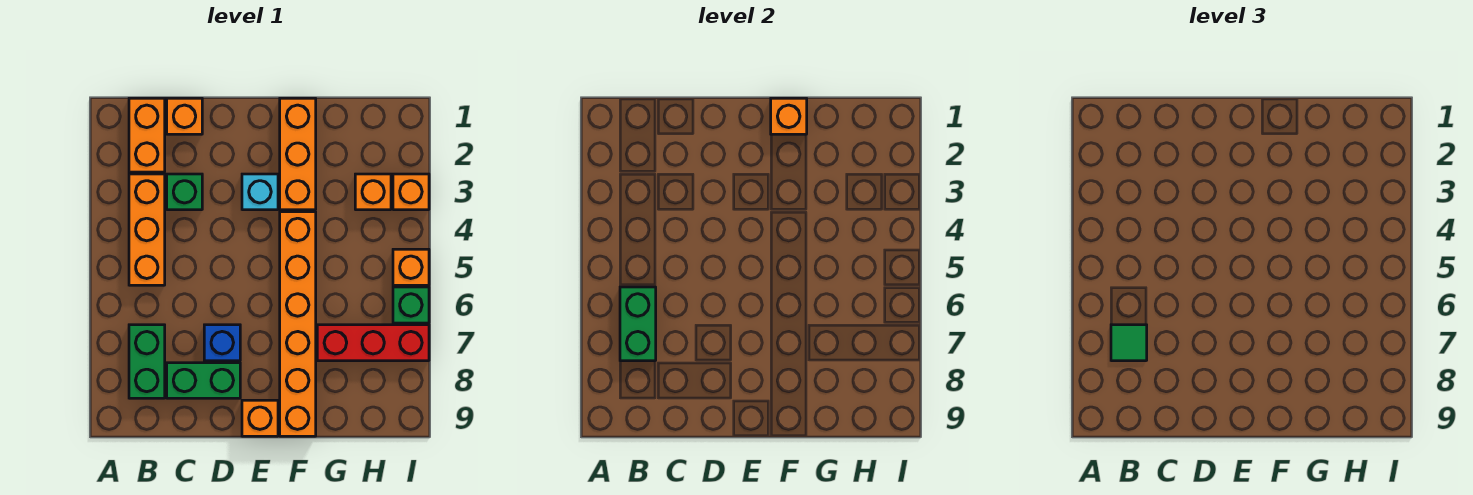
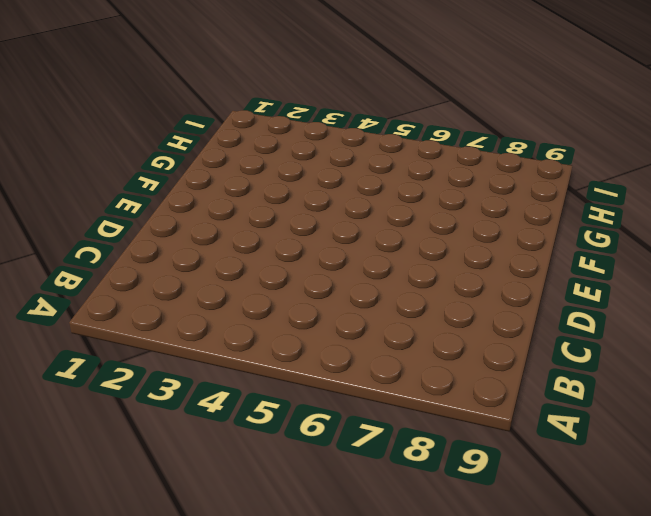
none -> orange brick B1:B2 level 1
none -> orange brick B3:B5 level 1
none -> green brick B7:B8 level 1

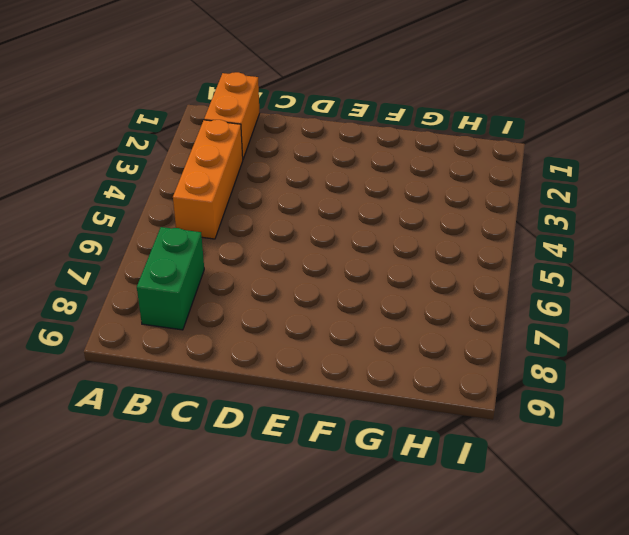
none -> orange brick C1 level 1
none -> green brick C3 level 1
none -> green brick C8:D8 level 1

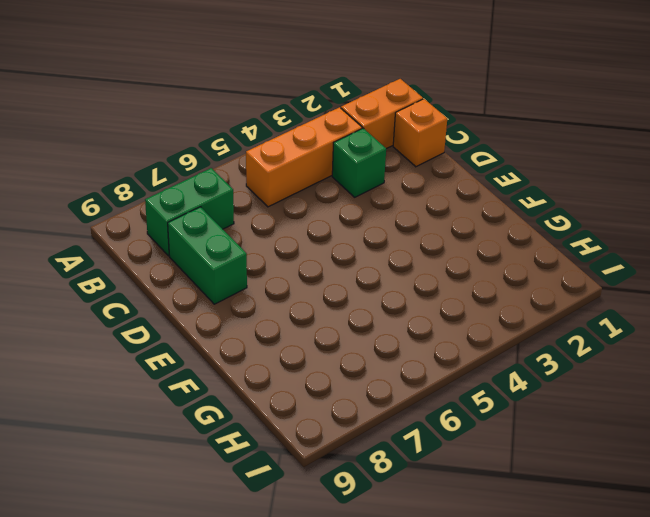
none -> blue brick D7 level 1
none -> cyan brick E3 level 1
none -> orange brick E9 level 1

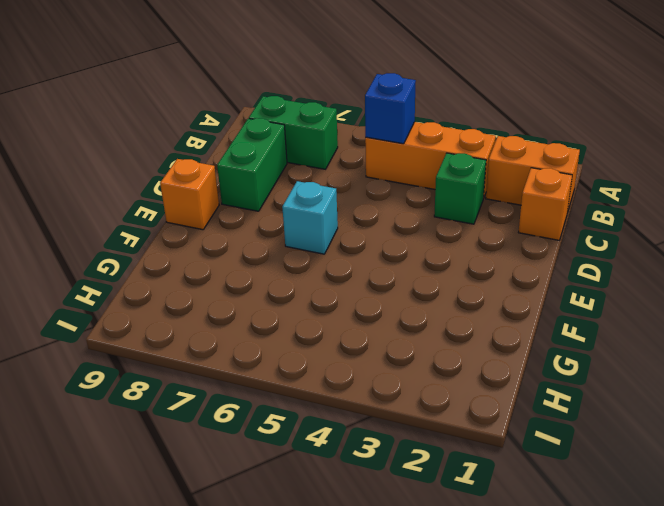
blue brick B5 level 2 -> blue brick D7 level 1
cyan brick E6 level 1 -> cyan brick E3 level 1
none -> orange brick F1:F3 level 1
none -> orange brick F4:F9 level 1
none -> red brick G7:I7 level 1

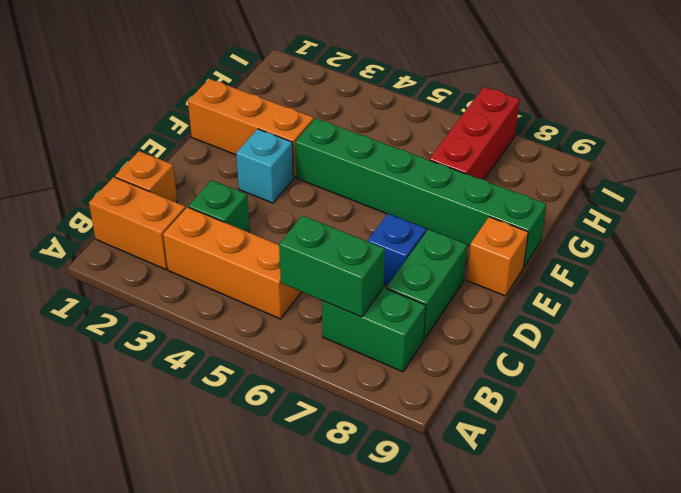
green brick F4:F9 level 1 -> orange brick F4:F9 level 1
none -> orange brick H3 level 1
none -> orange brick I3 level 1
none -> orange brick I5 level 1

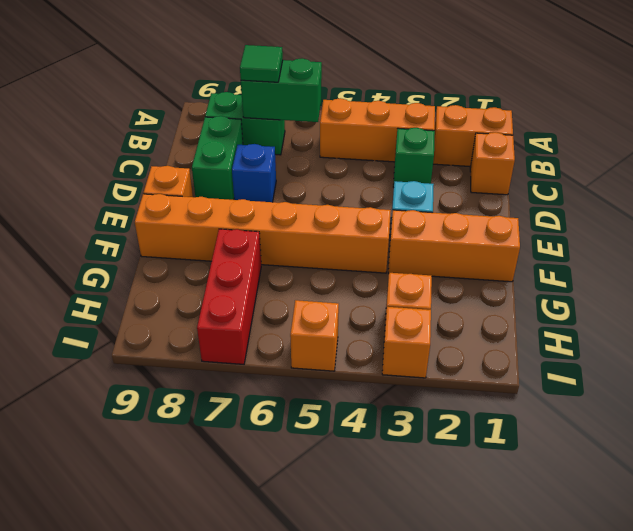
none -> green brick I6 level 1
none -> orange brick F1 level 2

